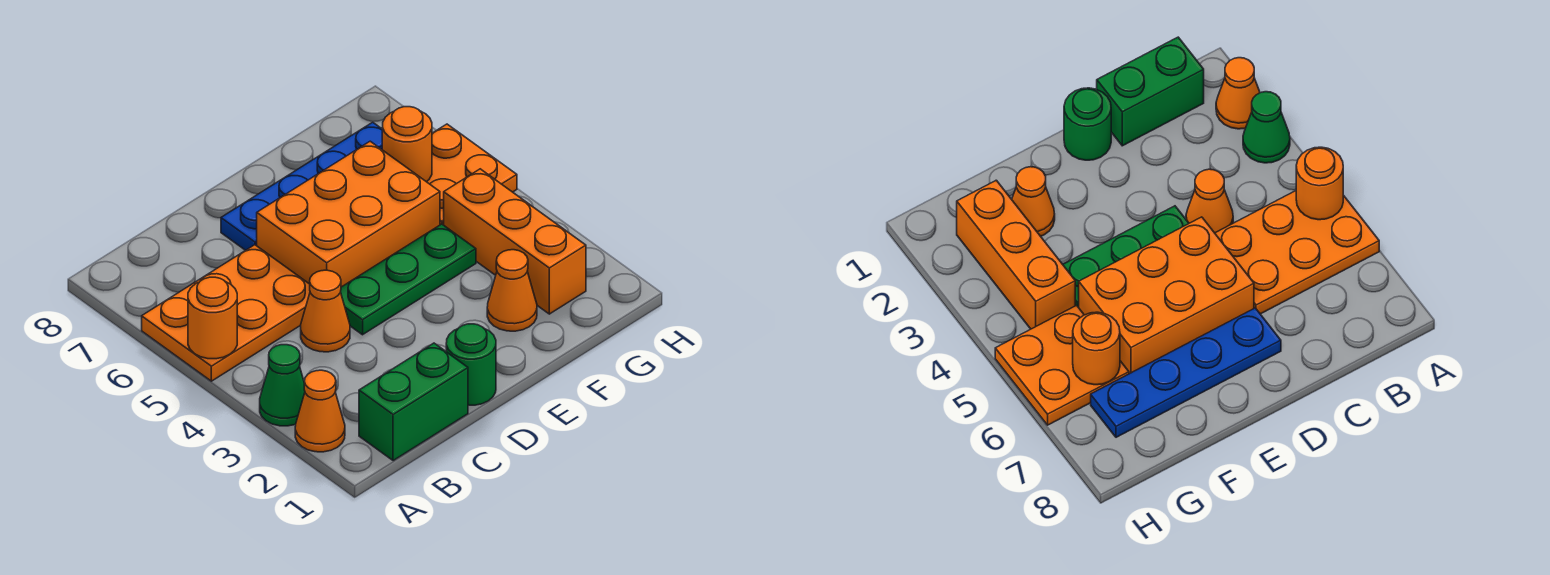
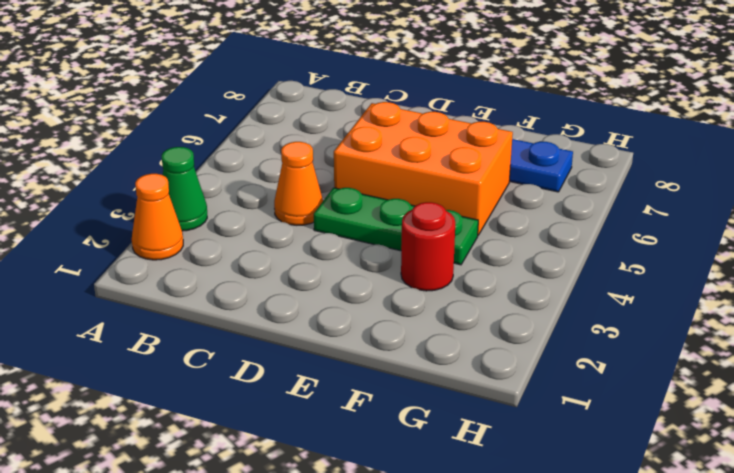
red round brick F3 level 1 -> none
none -> orange plate A5:C6 level 1
none -> green brick B1:C1 level 1
none -> green round brick D1 level 1

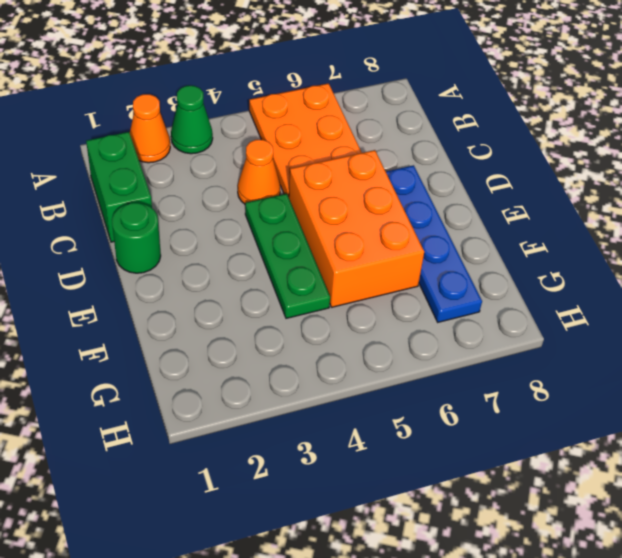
none -> orange cone F2 level 1
none -> orange brick G2:G4 level 1
none -> orange plate G5:H6 level 1

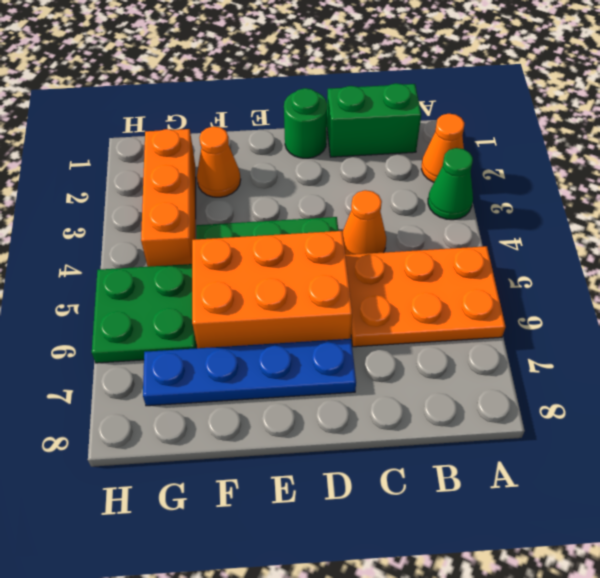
green plate G5:H6 level 1 -> orange plate G5:H6 level 1
none -> orange round brick A5 level 2
none -> orange round brick G6 level 2

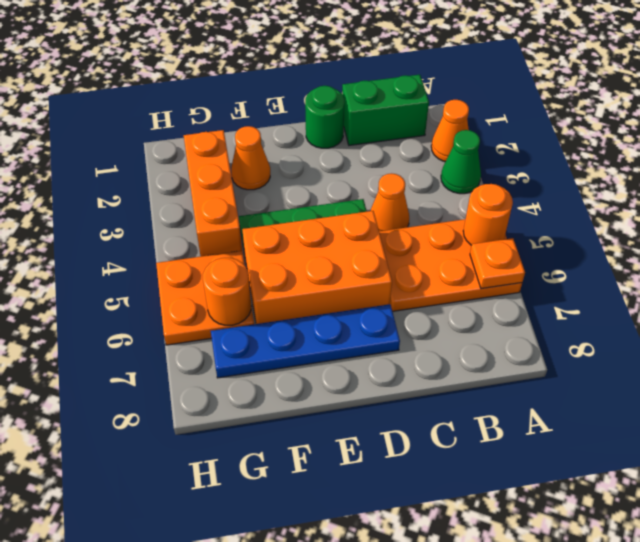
orange plate A6 level 2 -> none

